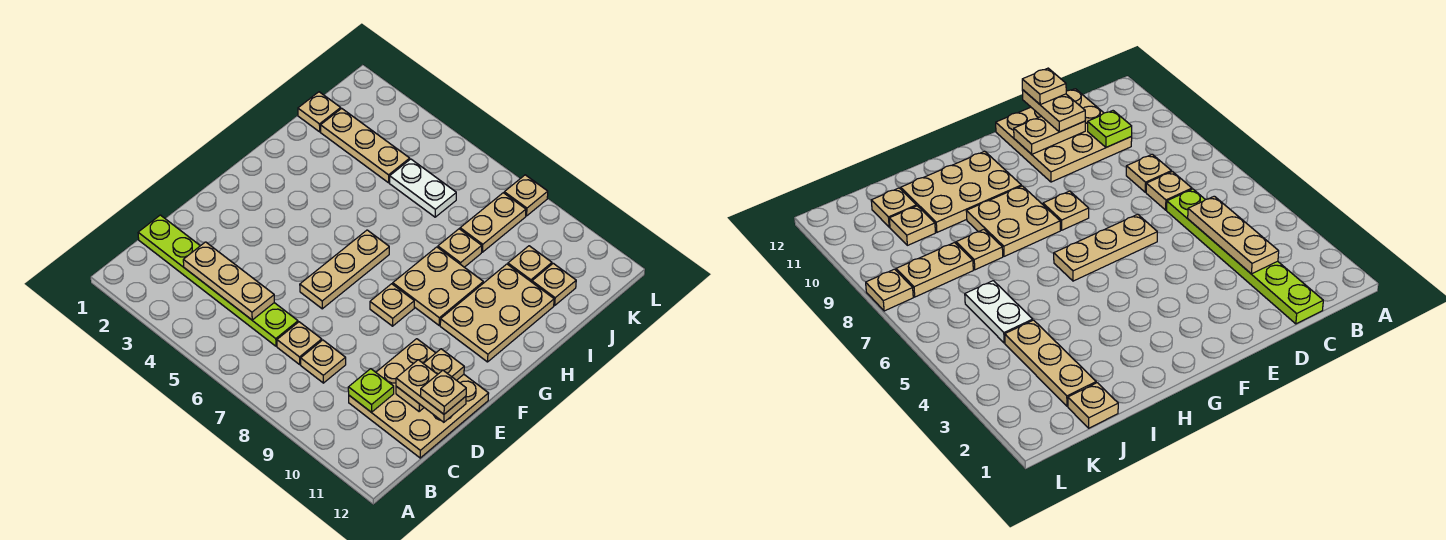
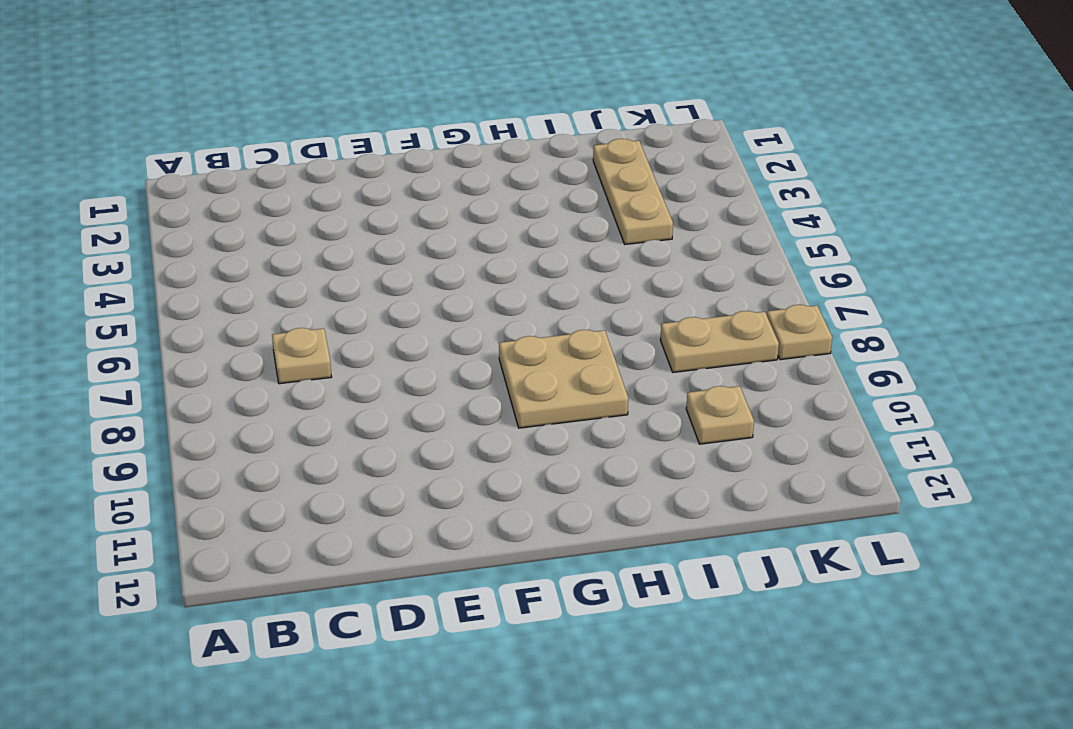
none -> lime plate C1:C6 level 1
none -> tan plate C8 level 1
none -> tan plate C10:E12 level 1

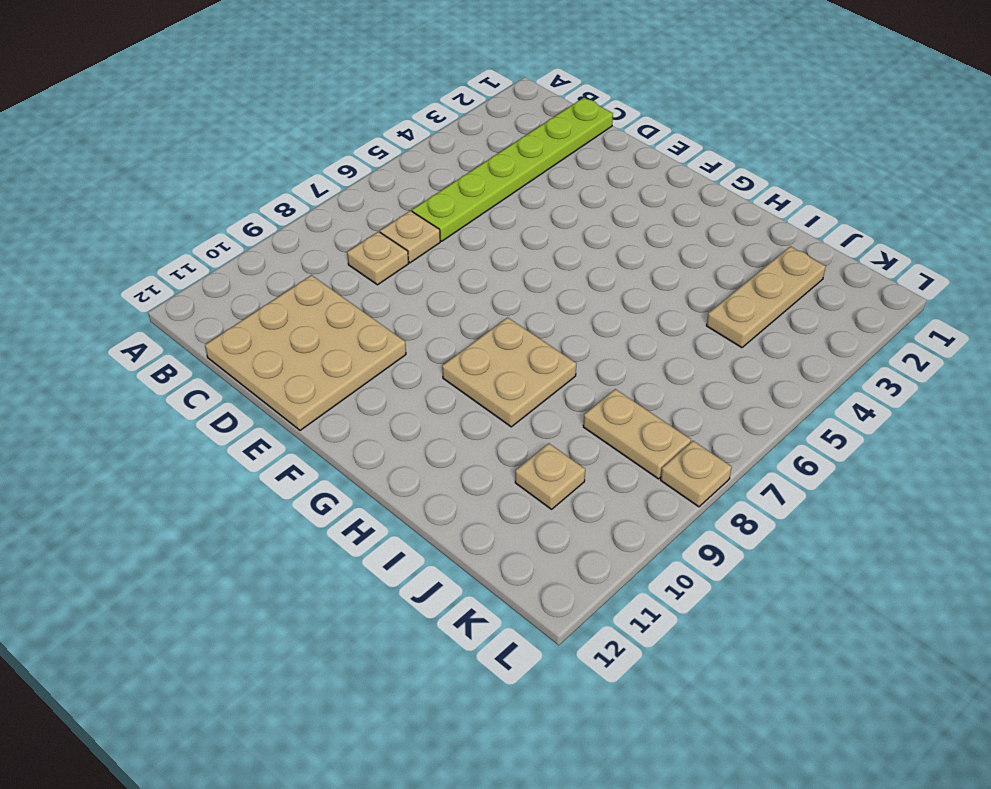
none -> tan plate E6:G6 level 1
none -> tan plate F8 level 1
none -> tan plate G10:I11 level 1

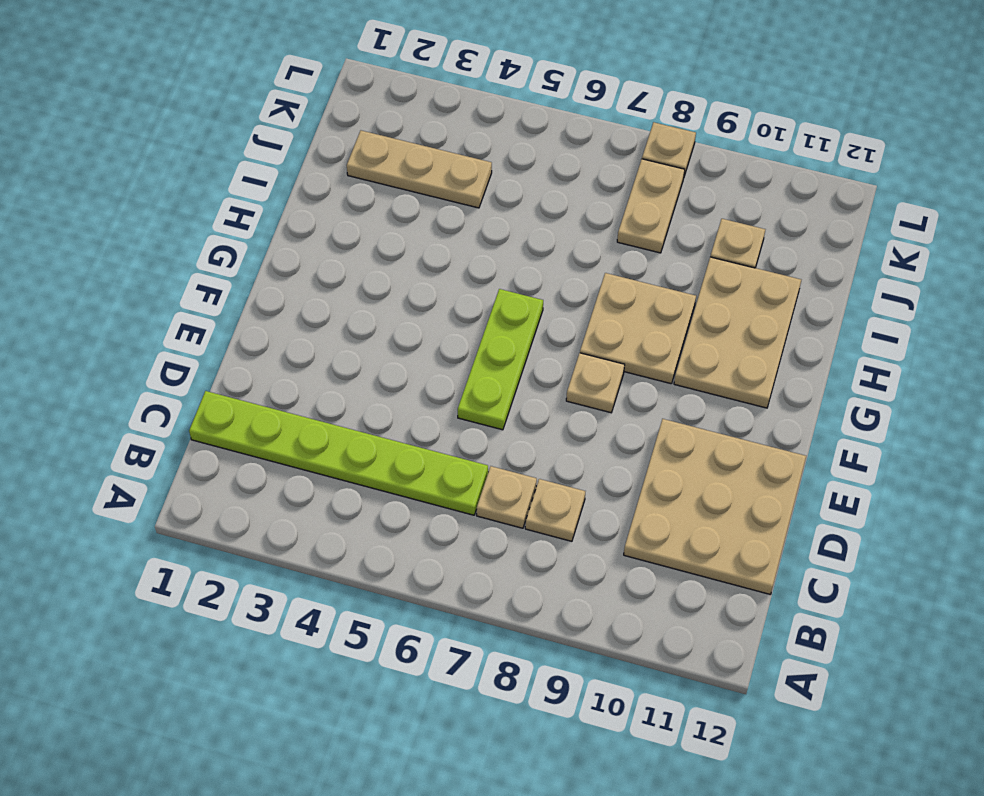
lime plate E6:G6 level 1 -> tan plate E6:G6 level 1
none -> tan plate I8 level 1
none -> tan plate J1 level 1
none -> white plate J5:J6 level 1

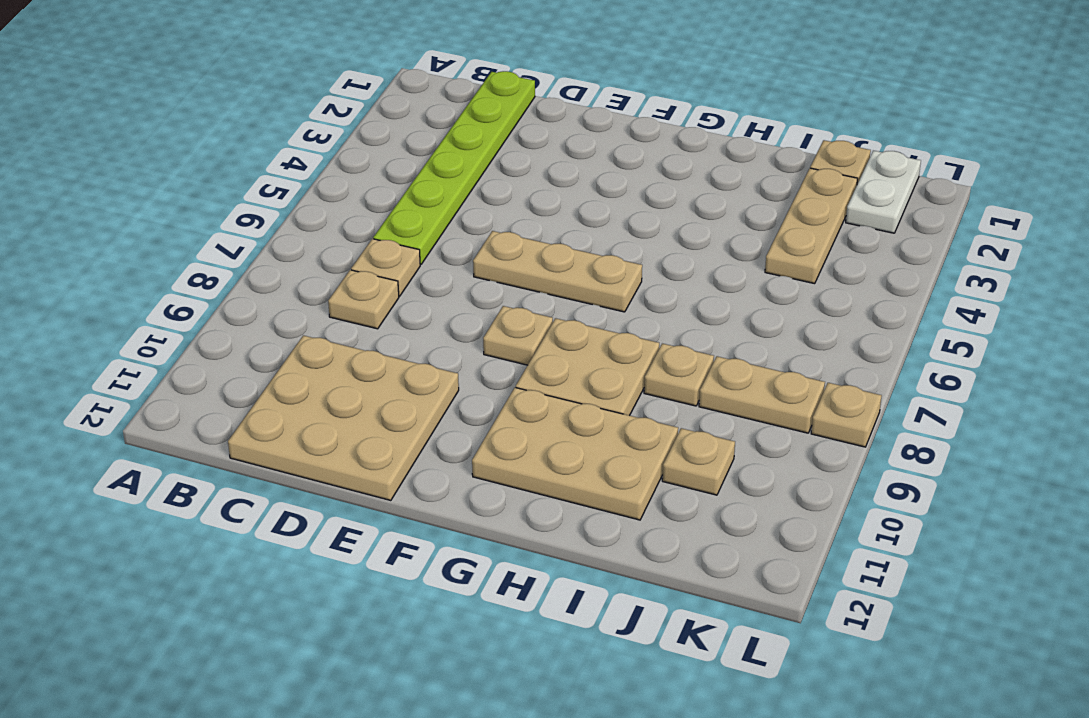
white plate K1:K2 level 1 -> white plate J5:J6 level 1
none -> tan plate J11 level 1
none -> tan plate C3:C5 level 2
none -> lime plate C10 level 2

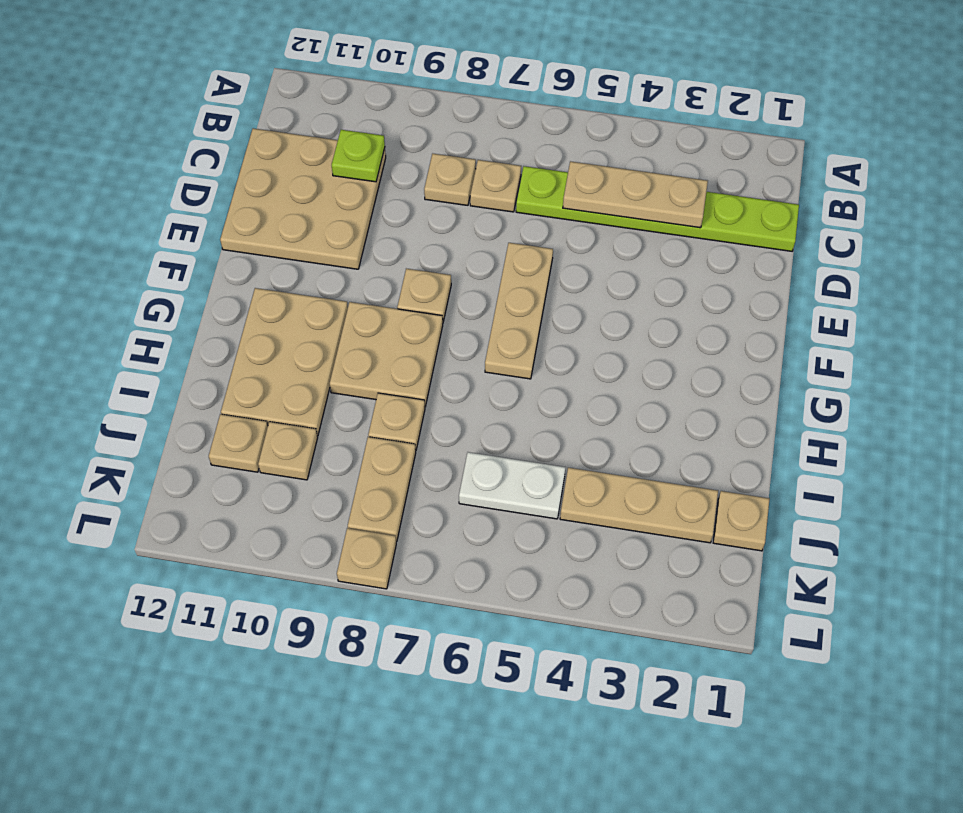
none -> tan plate D11:E11 level 2
none -> tan plate D11:D12 level 3
none -> tan plate D12 level 4

